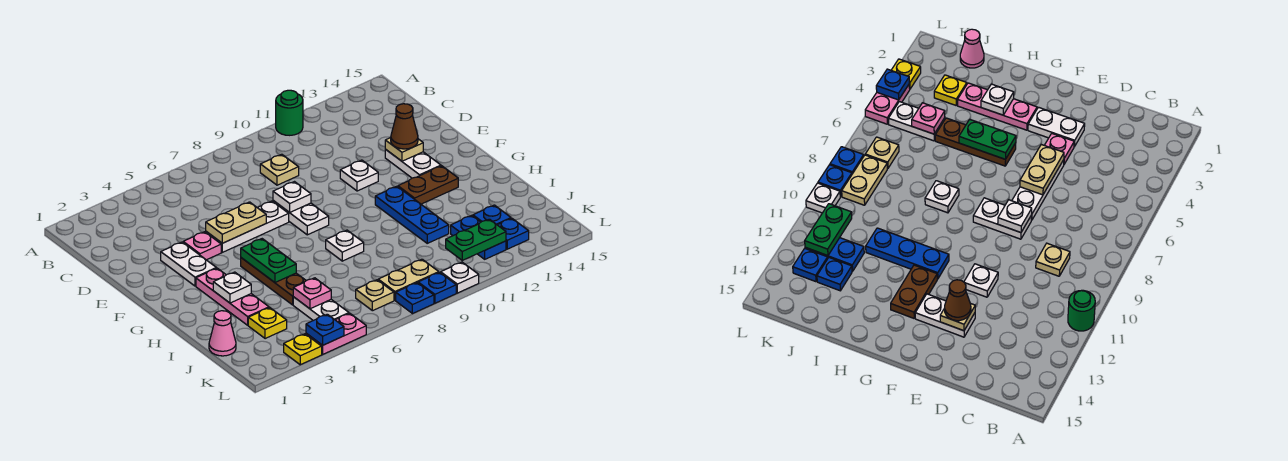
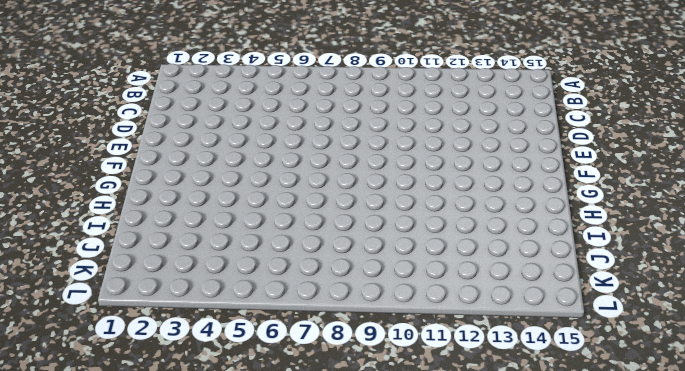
none -> green round brick A11 level 1
none -> tan plate C9 level 1
none -> white plate E3:F3 level 1
none -> pink plate E4 level 1

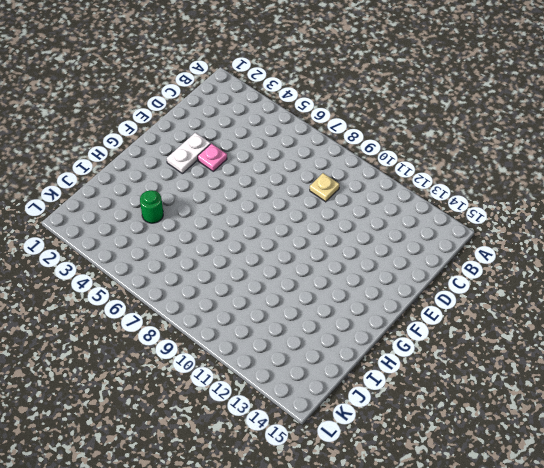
green round brick I4 level 1 -> green round brick A11 level 1
none -> white plate E5:E7 level 1
none -> white plate E8:F8 level 1
none -> white plate E11 level 1
none -> white plate E13:F13 level 1

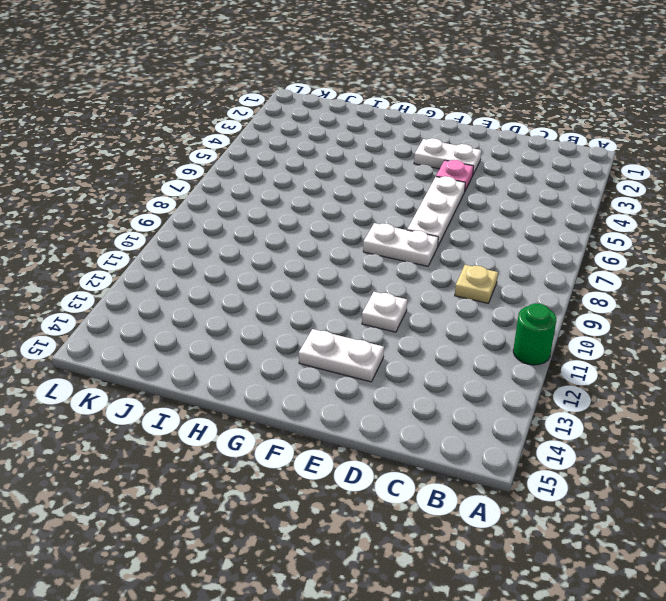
none -> pink plate G3:I3 level 1
none -> brown plate G5:I5 level 1
none -> blue plate G11:I11 level 1
none -> brown plate G12:G13 level 1

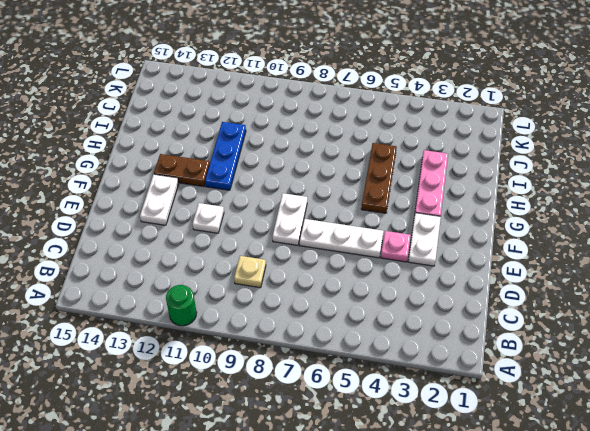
none -> white plate H8 level 1
none -> pink cone J1 level 1
none -> yellow plate J3 level 1
none -> white plate J5:K5 level 1

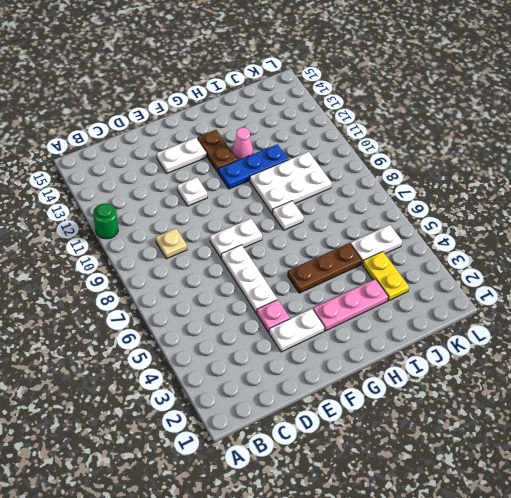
white plate H9:J10 level 1 -> none
pink cone H12 level 1 -> pink cone J1 level 1
yellow plate J3:J4 level 1 -> yellow plate J3 level 1
none -> blue plate J12:K12 level 1
none -> blue plate J13 level 1
none -> tan plate K7 level 1
none -> tan plate K8:K9 level 1

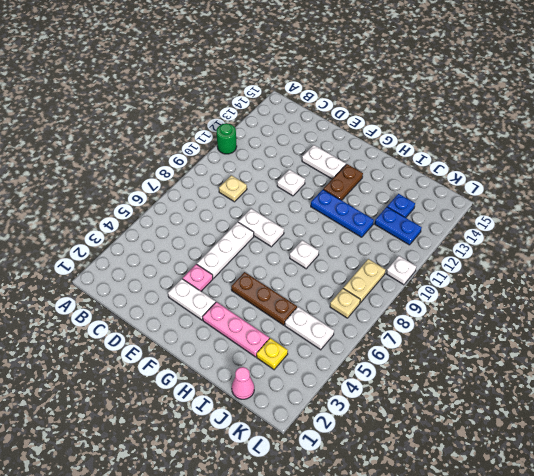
none -> blue plate K13 level 1
none -> yellow plate L3 level 1
none -> pink plate L4:L5 level 1
none -> blue plate L8 level 1

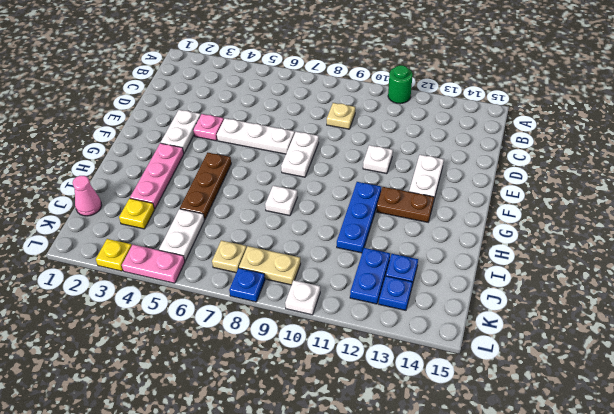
none -> blue plate L9 level 1
none -> tan plate E5:E6 level 2
none -> white plate E8 level 2
none -> tan plate E13 level 2

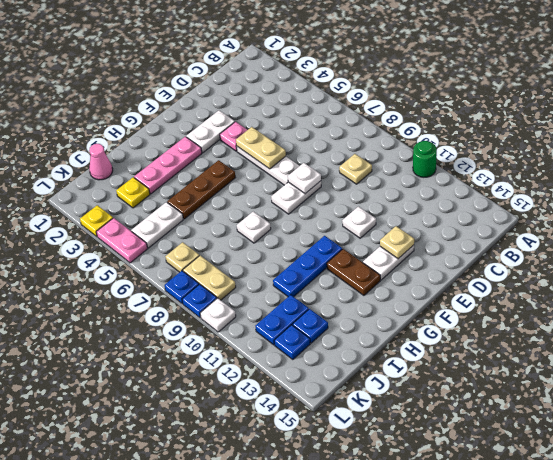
none -> green plate G5:H5 level 2
none -> white plate H3 level 2
none -> pink plate J5 level 2
none -> green plate K11:K12 level 2

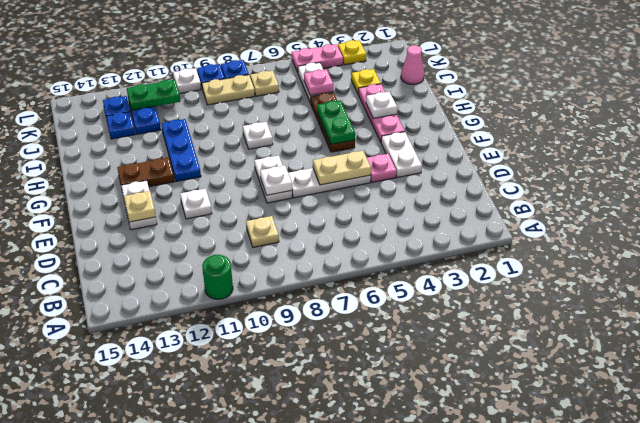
none -> blue plate L4 level 2
none -> brown cone E13 level 3

